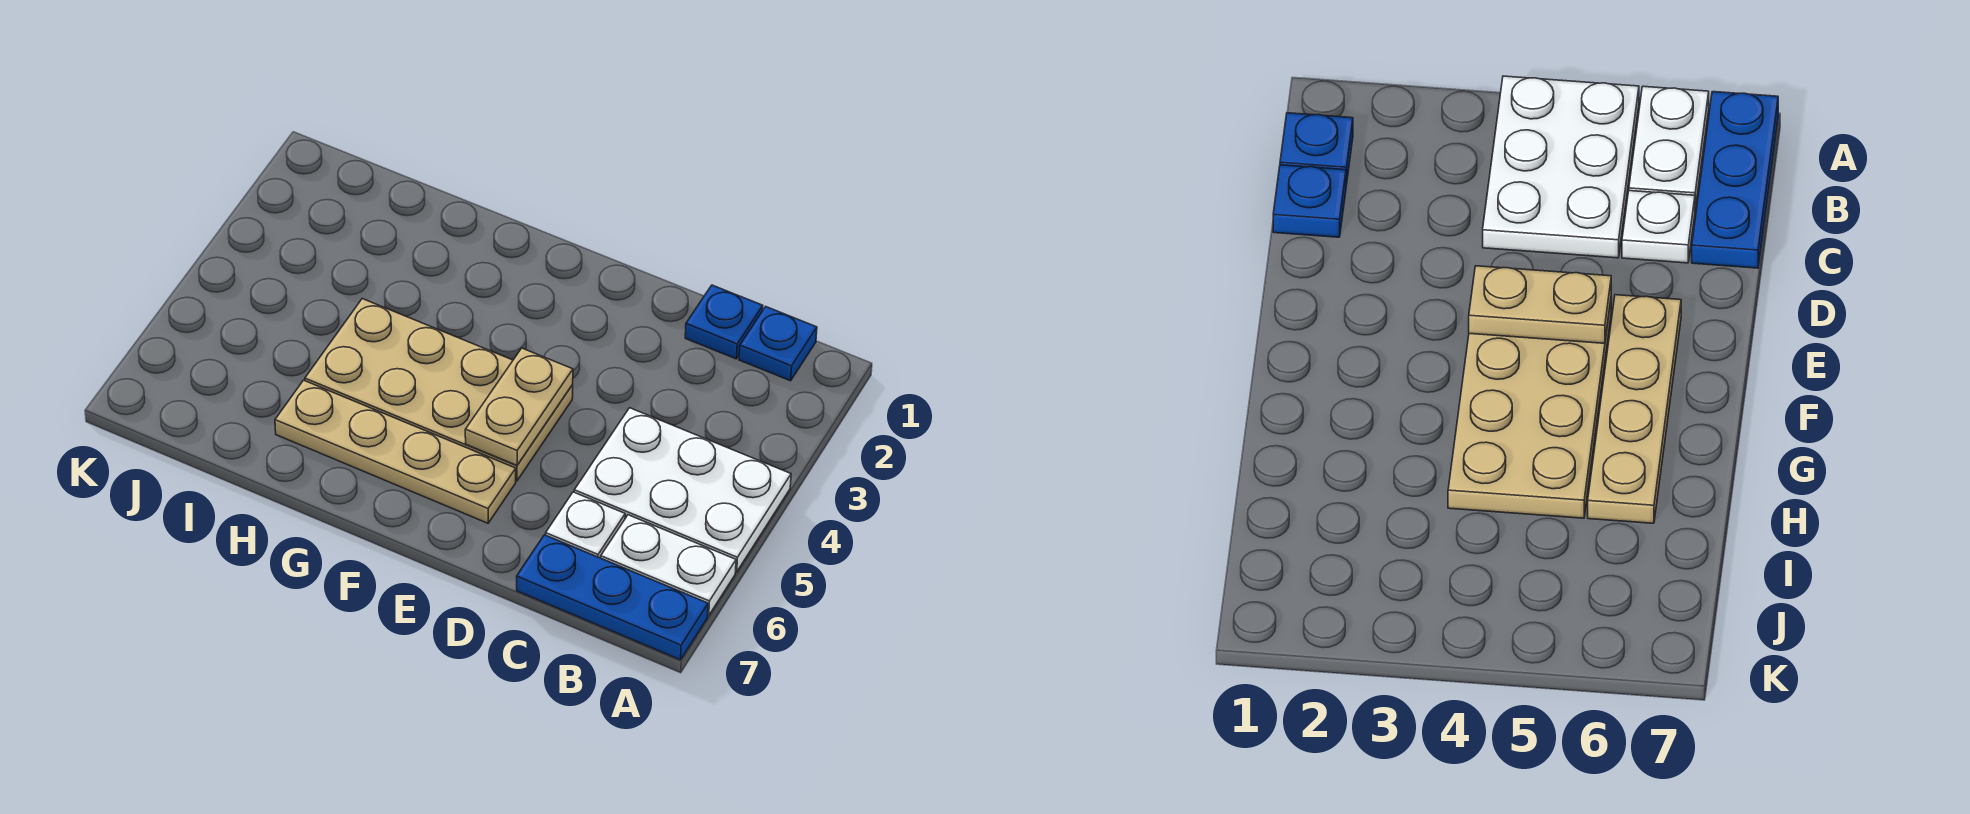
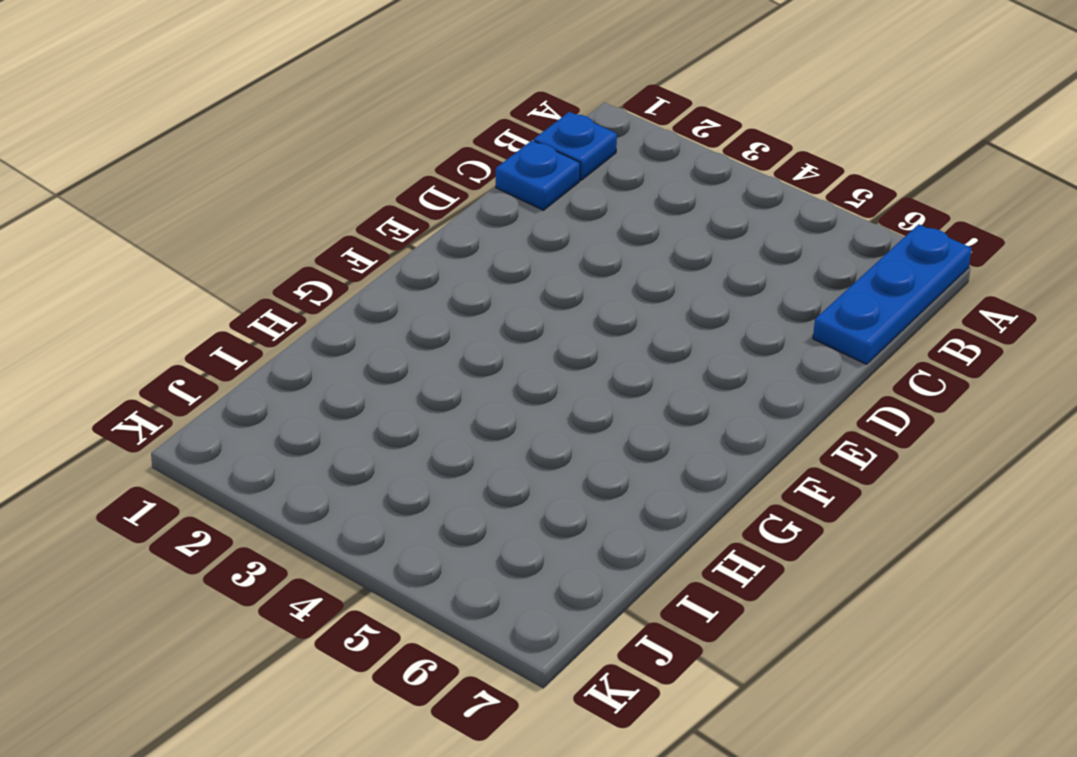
none -> white plate A4:C5 level 1
none -> white plate A6:B6 level 1

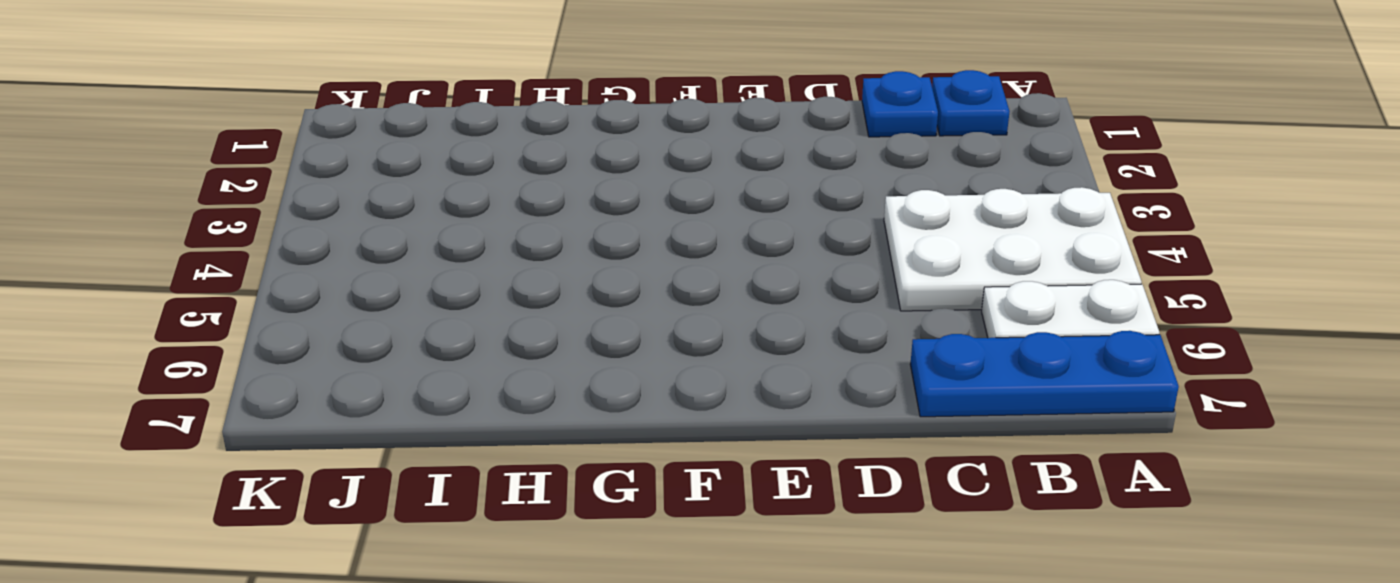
none -> white plate C6 level 1
none -> tan plate E4:H5 level 1

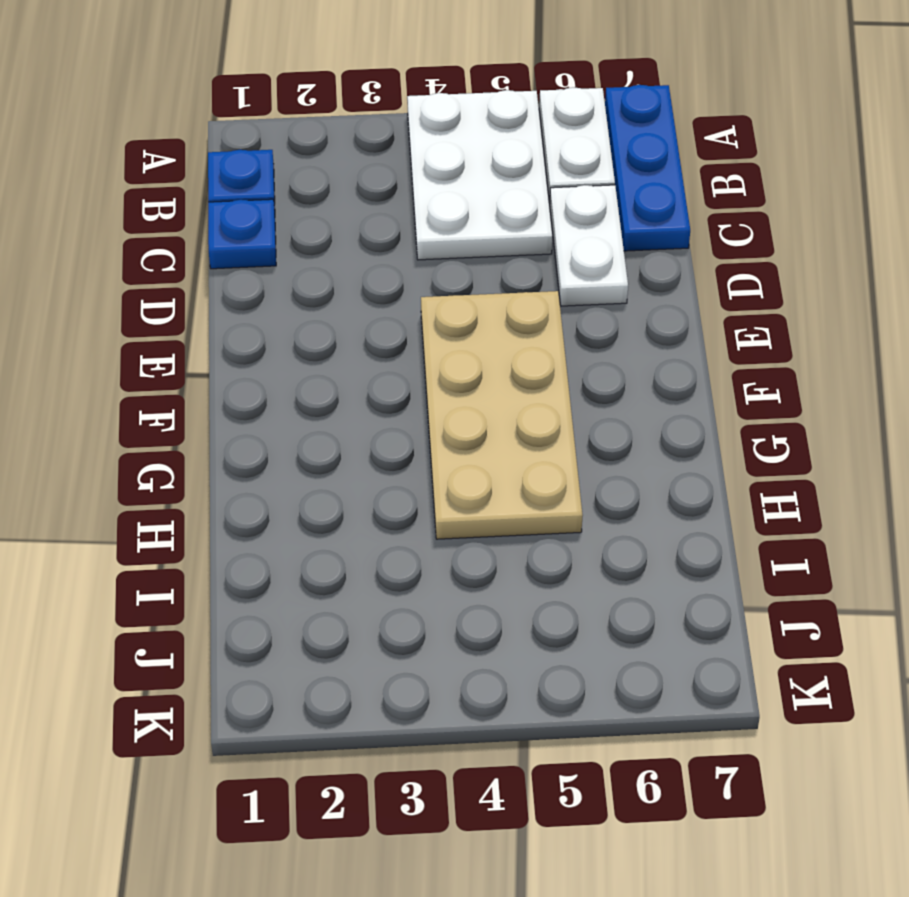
white plate C6:D6 level 1 -> white plate C6 level 1
none -> tan plate E6:H6 level 1
none -> tan plate E4:E5 level 2

